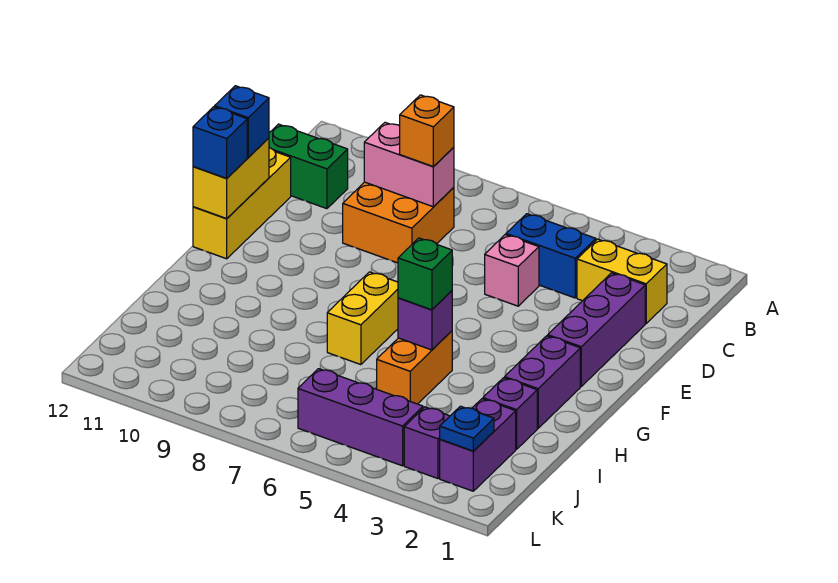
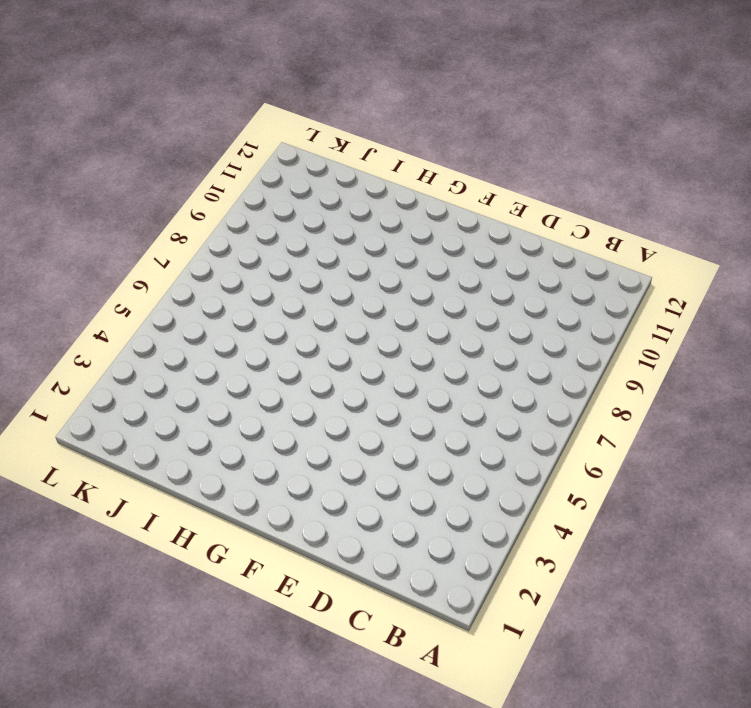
none -> yellow brick C2:C3 level 1
none -> blue brick C4:C5 level 1
none -> orange brick C8:D9 level 1

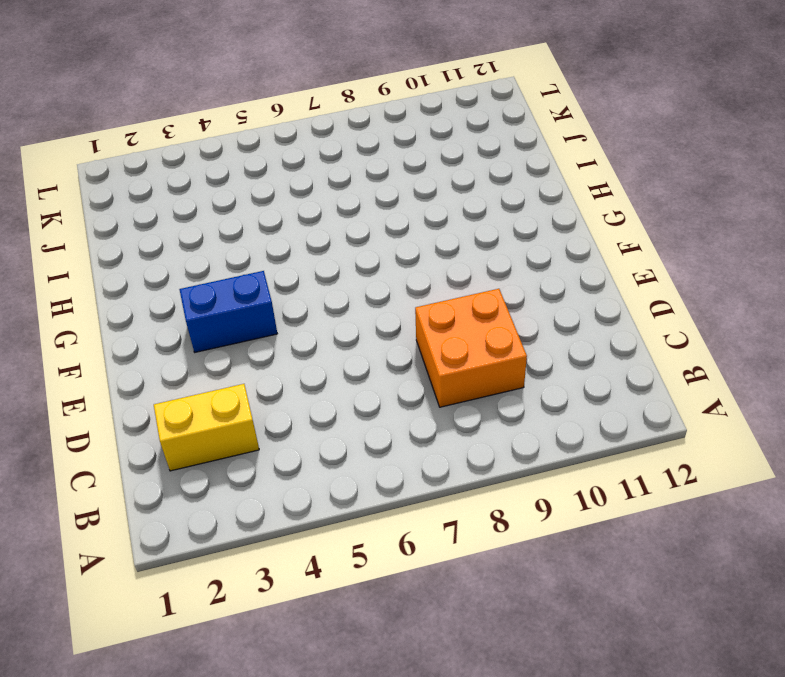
blue brick F3:F4 level 1 -> blue brick C4:C5 level 1
none -> green brick C11:C12 level 1
none -> purple brick D2:F2 level 1
none -> pink brick D5 level 1

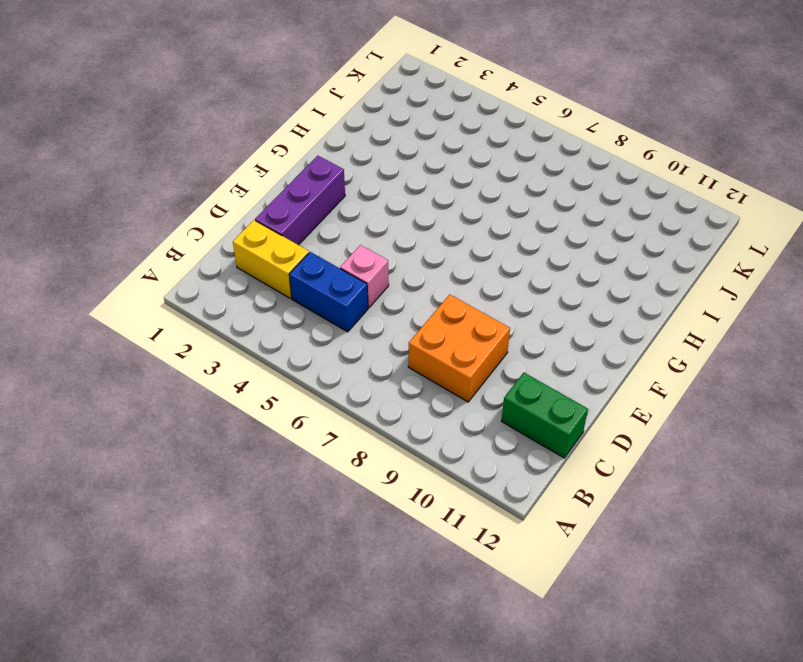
none -> yellow brick D12:F12 level 1
none -> purple brick G2:H2 level 1
none -> yellow brick G7:H7 level 1

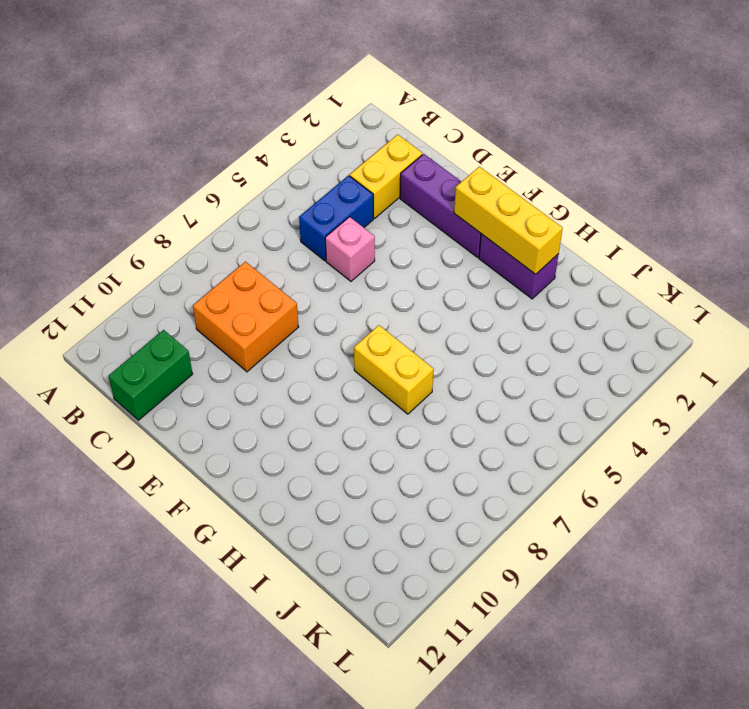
yellow brick F2:H2 level 2 -> yellow brick D12:F12 level 1
none -> orange brick H5:I5 level 1
none -> purple brick I2 level 1
none -> purple brick J2:K2 level 1

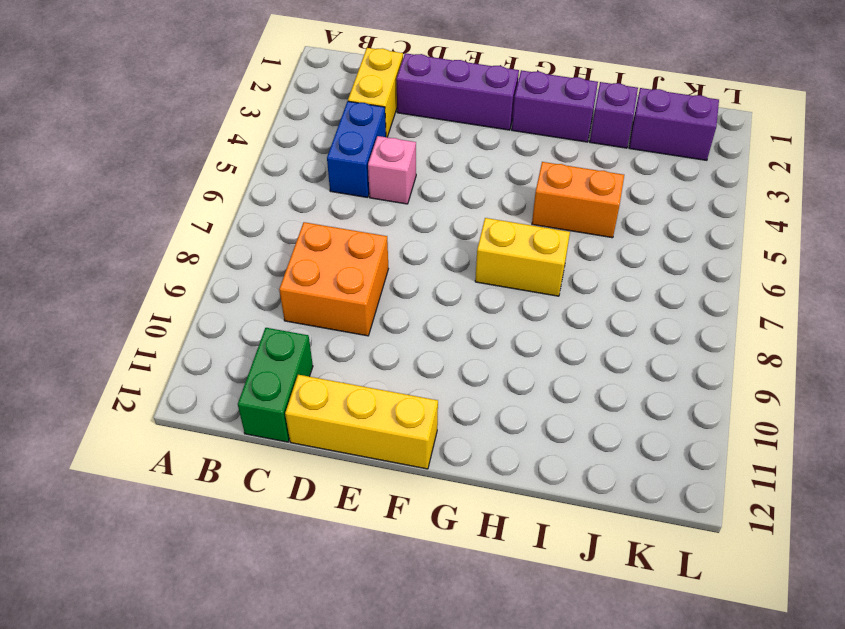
none -> purple brick K3 level 1
none -> purple brick K4:K6 level 1
none -> pink brick C8:C9 level 2

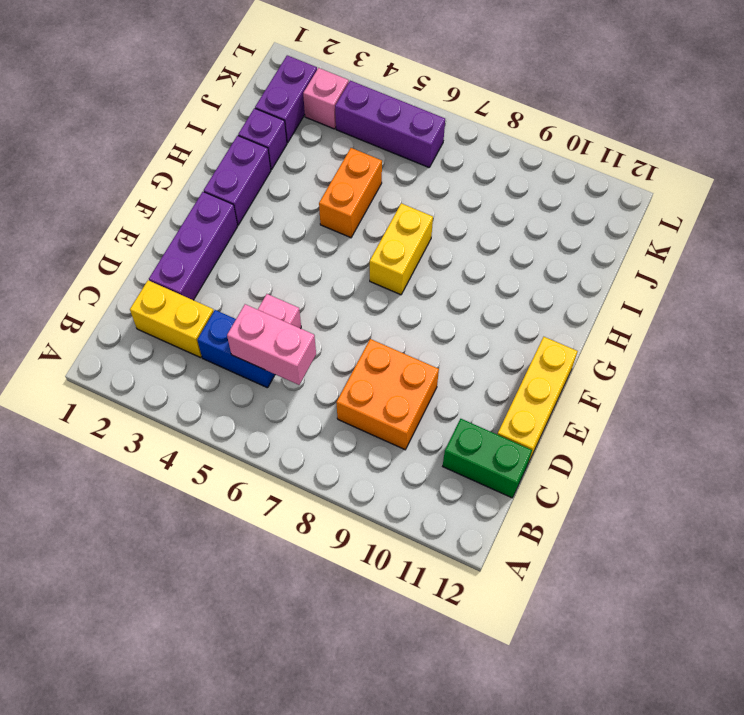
pink brick C5:C6 level 2 -> pink brick C8:C9 level 2
pink brick K3 level 1 -> purple brick K3 level 1
none -> yellow brick E12:F12 level 2
none -> purple brick H5 level 2
none -> blue plate K2 level 2

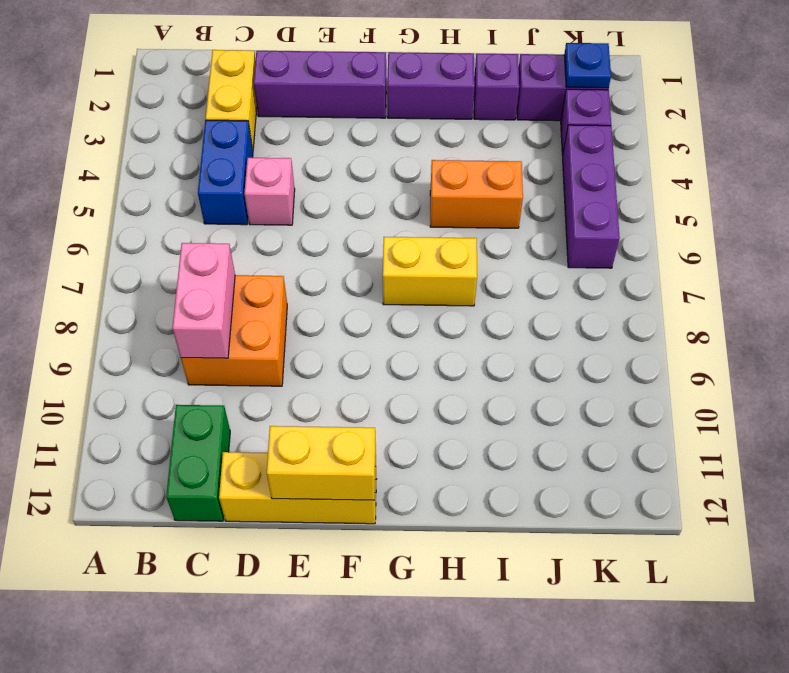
none -> purple brick H5 level 2
none -> orange brick C8 level 3
none -> blue brick E12 level 3

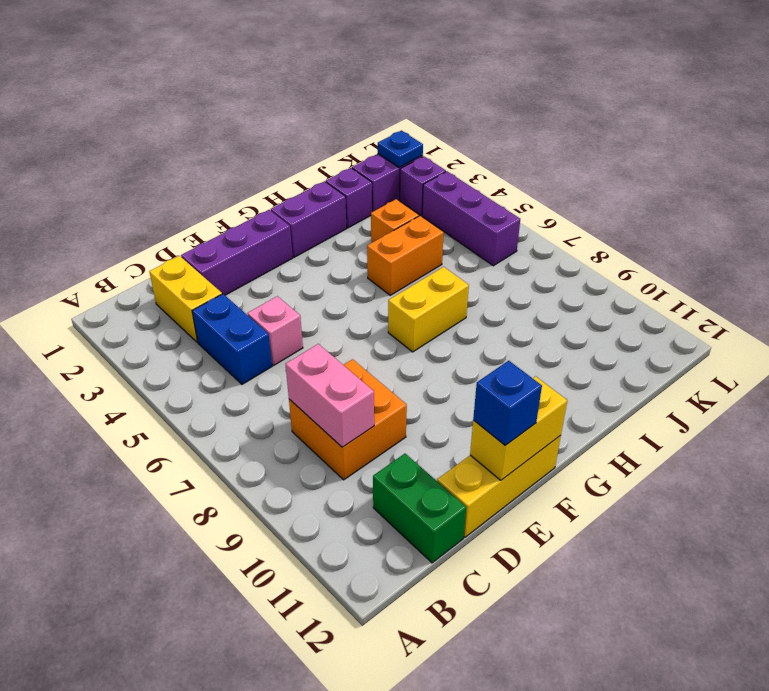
orange brick I4 level 1 -> orange brick C8 level 3
none -> purple brick H5 level 2
none -> blue brick F12 level 3
none -> green brick H5 level 3

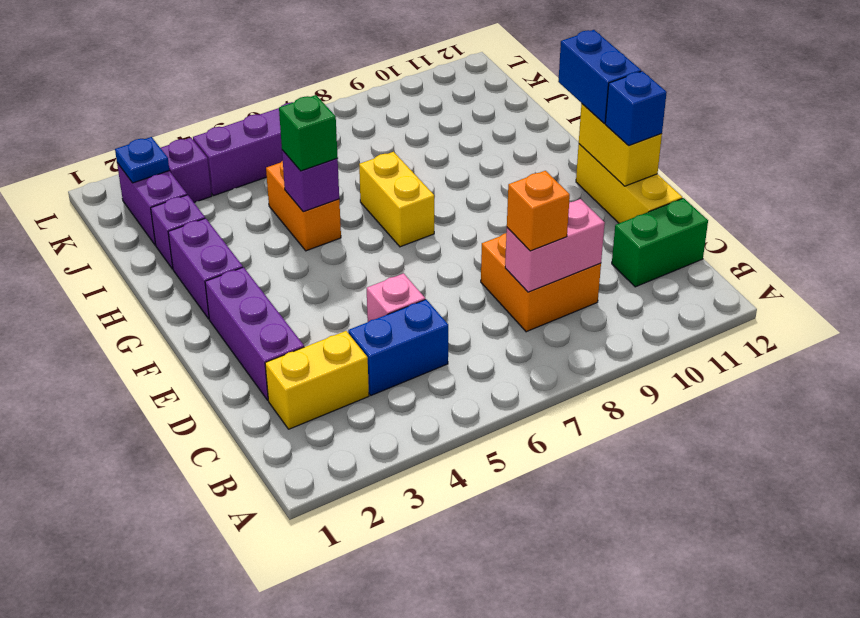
blue brick F12:G12 level 3 -> blue brick F12 level 3

